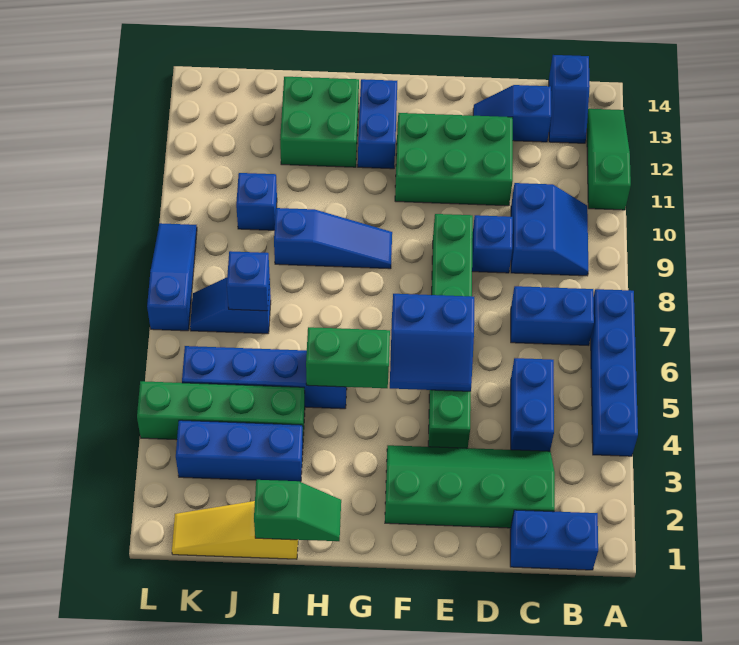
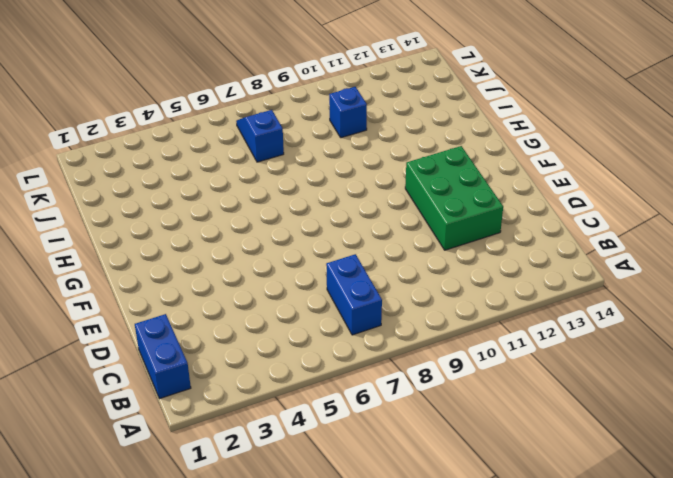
none -> blue brick A4:A7 level 1
none -> green slope A11:A13 level 1 top 11
none -> blue slope B9:C10 level 1 top C

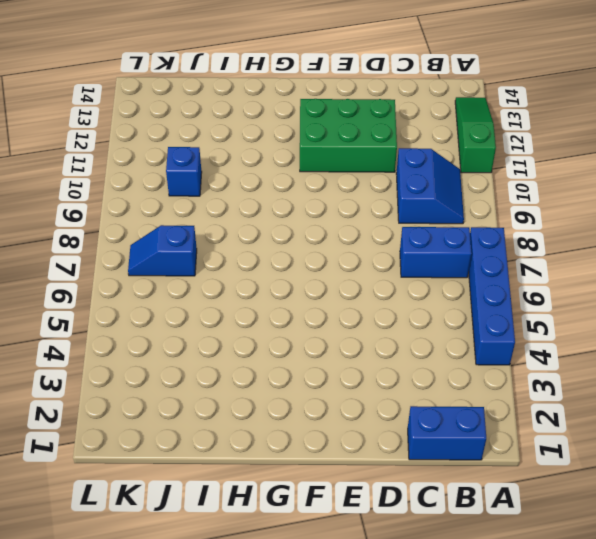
none -> blue slope B13:B14 level 1 top 14
none -> green slope C2:F3 level 1 top 2
none -> blue brick C4:C5 level 1

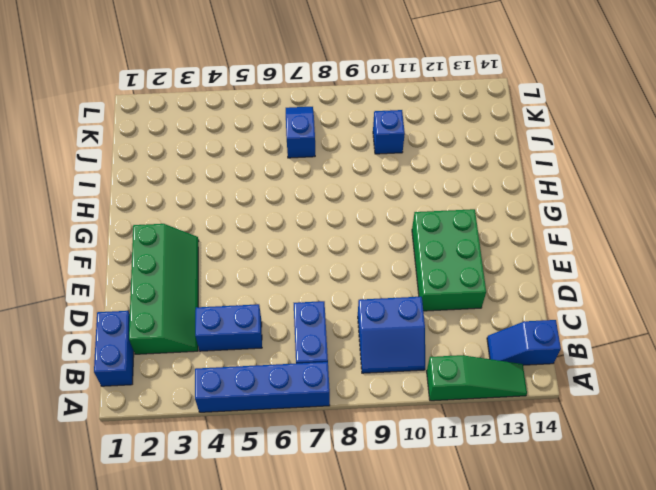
none -> blue slope C13:D13 level 1 top C
none -> blue brick D9 level 1
none -> green brick E4:E9 level 1

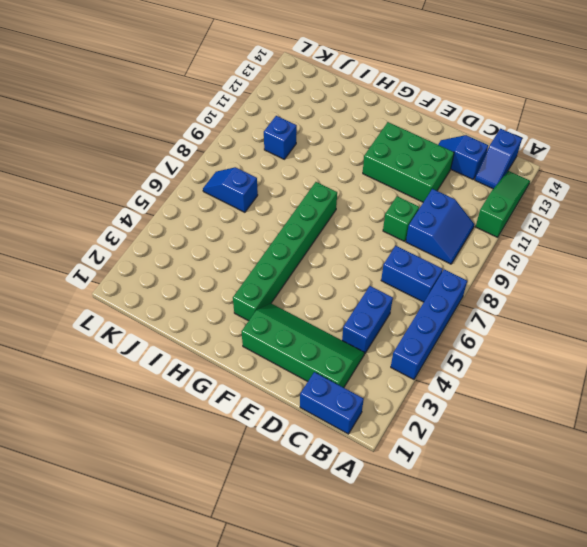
green brick D9 level 1 -> blue brick D9 level 1
green brick G3:G8 level 1 -> green brick E4:E9 level 1
none -> blue slope G9:I9 level 1 top I
none -> blue brick G12:G13 level 1
none -> blue brick H5:K5 level 1

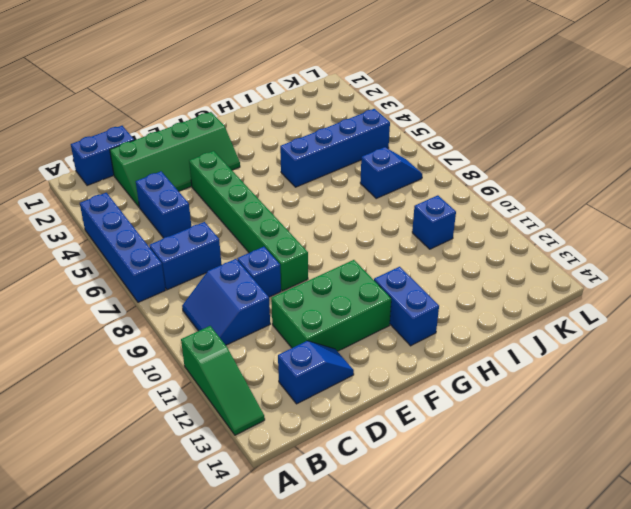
none -> blue slope B13:B14 level 1 top 14
none -> blue slope G9:I9 level 1 top I
none -> green brick H12:I13 level 1

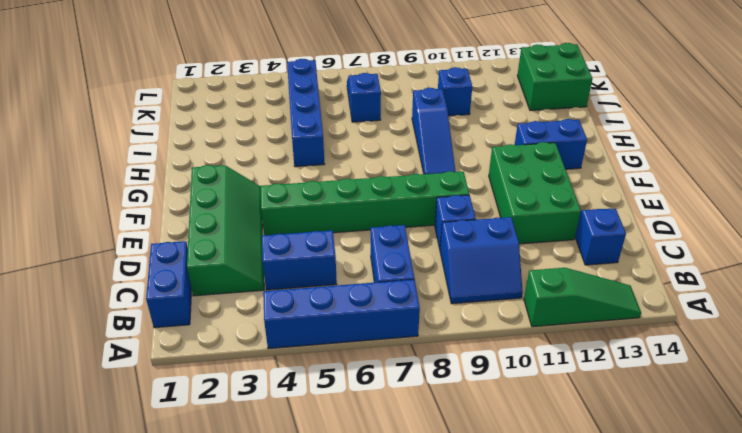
green brick J13:K14 level 1 -> green brick H12:I13 level 1
none -> blue slope B13:B14 level 1 top 14
none -> yellow slope I1:K1 level 1 top I
none -> blue brick I3:K3 level 1

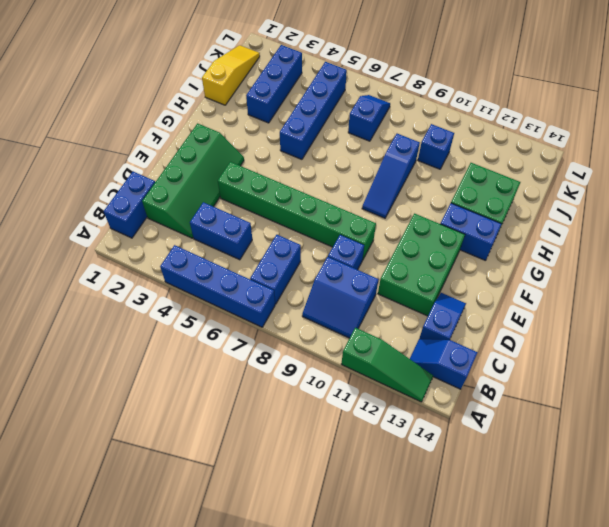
none -> green brick I4:L4 level 1
none -> blue slope L7:L9 level 1 top 7
none -> blue slope E5:F6 level 2 top 6

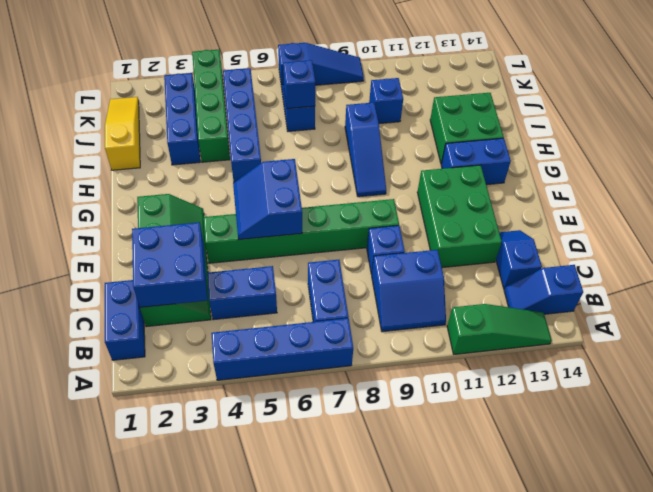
blue brick C2:D3 level 2 -> none
none -> green brick G5:H5 level 2
none -> green slope H1:I1 level 2 top I

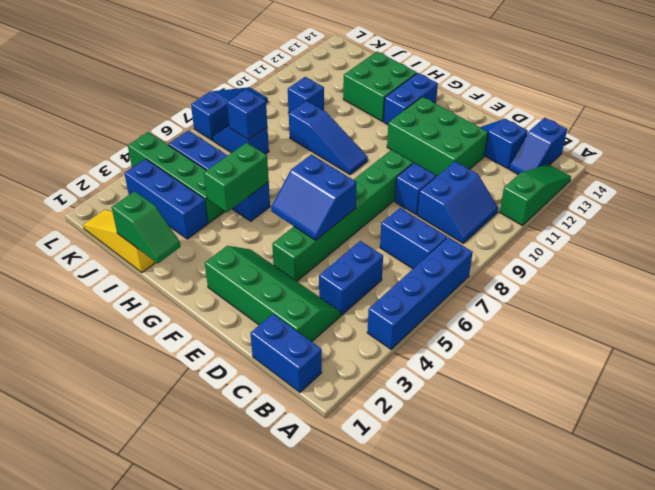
green brick H4:H5 level 2 -> green brick G5:H5 level 2

